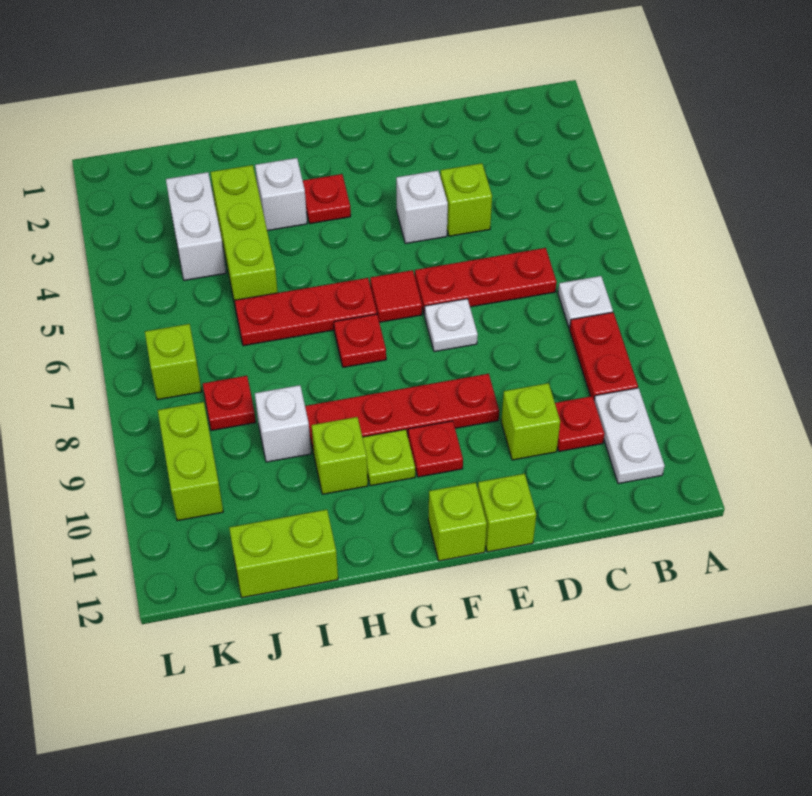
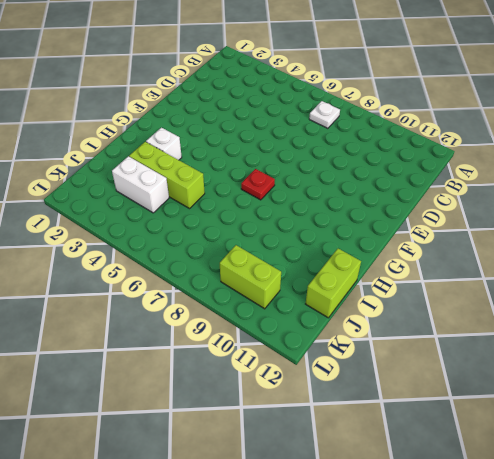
none -> red plate B8:B9 level 1
none -> white plate B10:B11 level 1
none -> red plate C6:E6 level 1

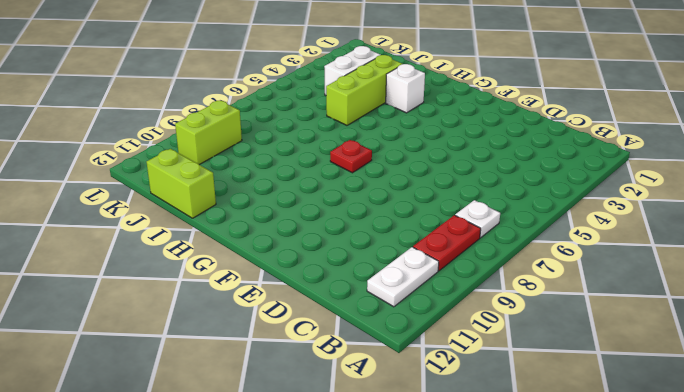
none -> red plate C6:E6 level 1
none -> red plate C10 level 1
none -> lime brick D4 level 1

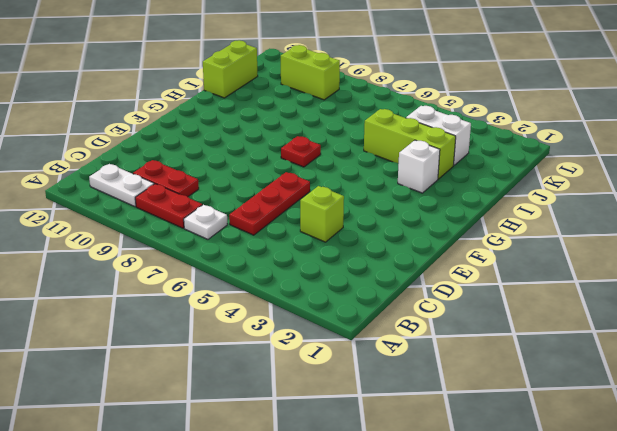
red plate C9:C10 level 1 -> red plate C10 level 1
none -> lime brick D10 level 1
none -> white brick E4 level 1
none -> white plate E7 level 1

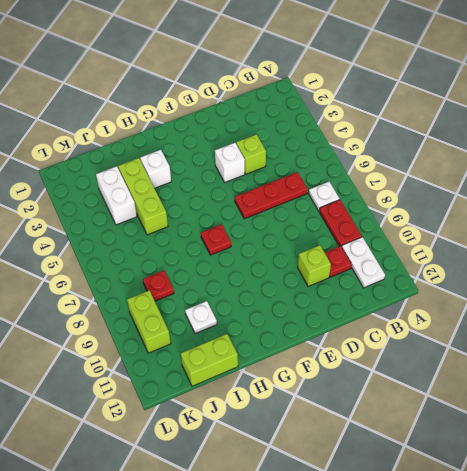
white plate I10 level 1 -> white plate E7 level 1
none -> red plate E9:H9 level 1
none -> lime brick E12 level 1
none -> red tile F6 level 1

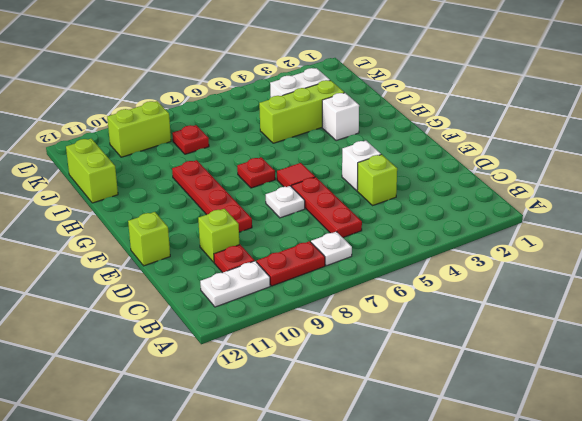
none -> red plate F10 level 1
none -> lime brick F12 level 1
none -> red plate G3 level 1

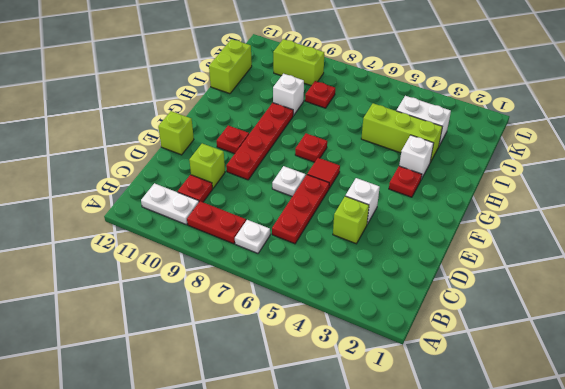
none -> lime brick F12 level 1
none -> red plate G6:I6 level 1
none -> lime plate G10 level 1

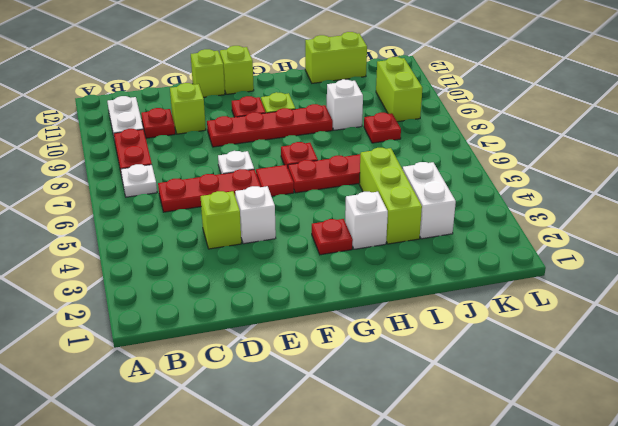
none -> lime brick H10 level 1
none -> lime brick K7 level 1

